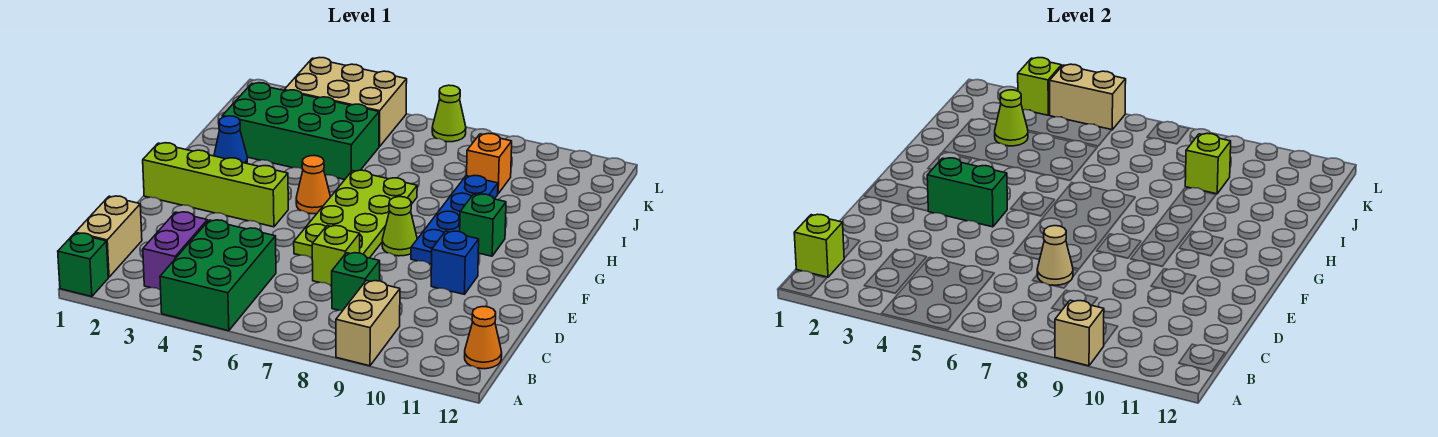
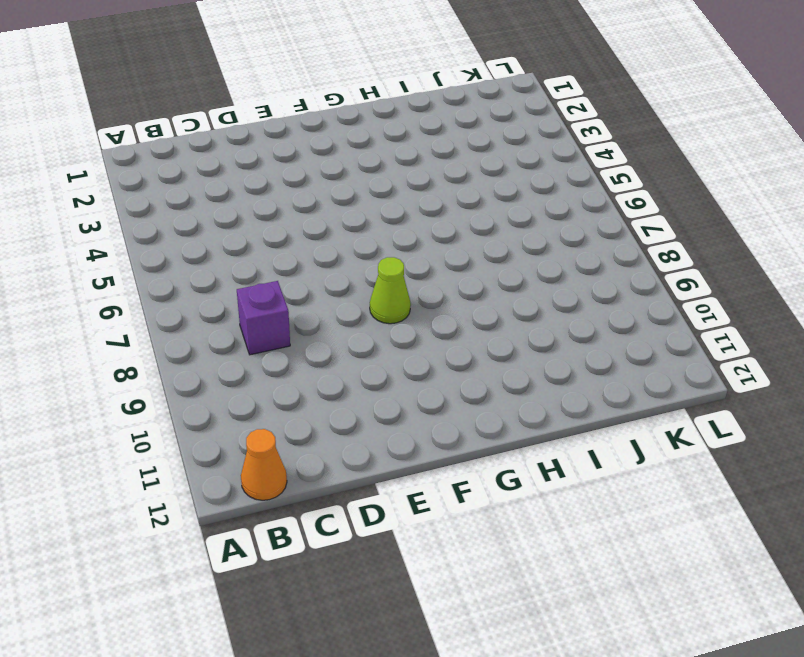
purple brick C8 level 1 -> green brick C8 level 1
none -> green brick A1 level 1
none -> green brick A4:C5 level 1
none -> tan brick A9:B9 level 1

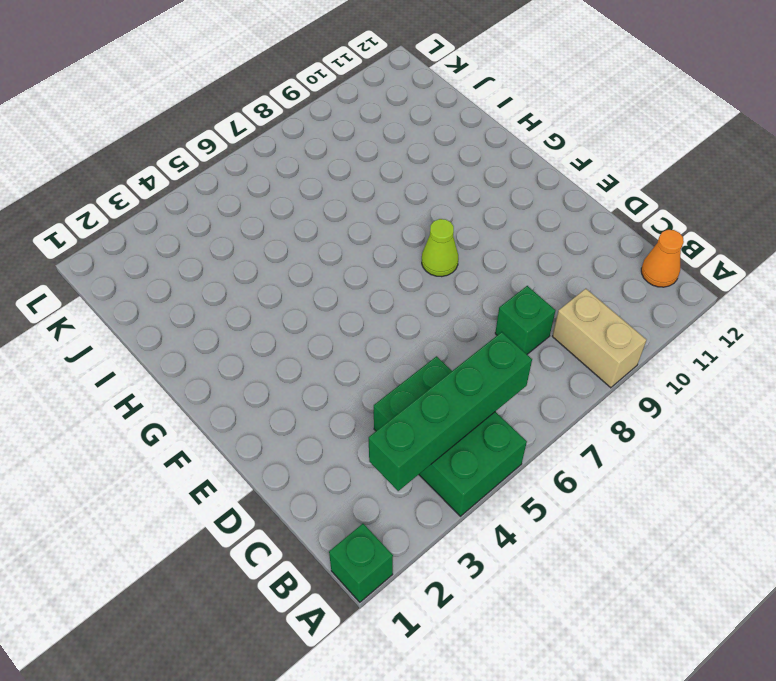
green brick B3:B6 level 2 -> none
none -> tan brick B1:C1 level 1
none -> purple brick B3:C3 level 1
none -> lime brick D7 level 1

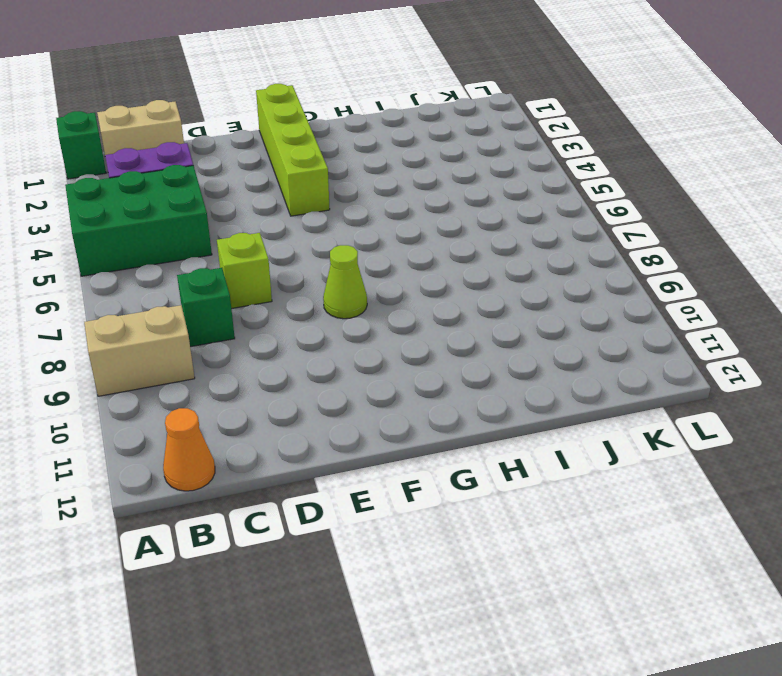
none -> lime plate E6:H7 level 1
none -> blue brick E10 level 1
none -> blue plate F9:I9 level 1

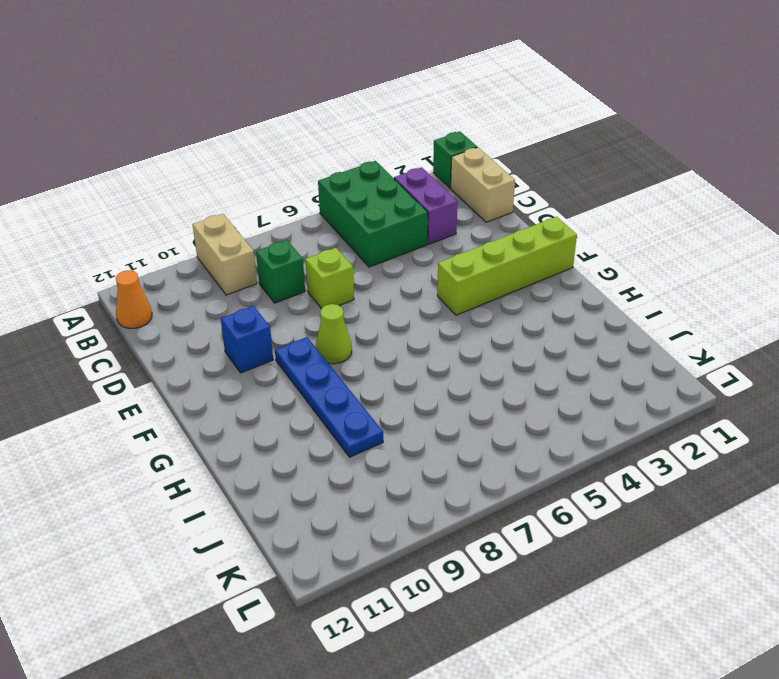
none -> lime plate E6:H7 level 1
none -> orange cone G5 level 1
none -> green brick G10 level 1

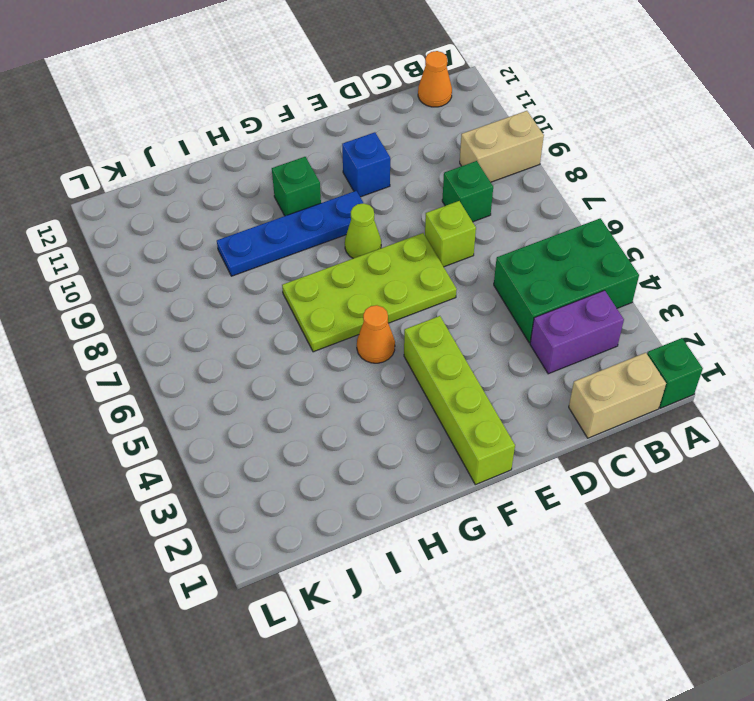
none -> blue cone H2 level 1
none -> green brick I2:J5 level 1
none -> orange brick J9 level 1

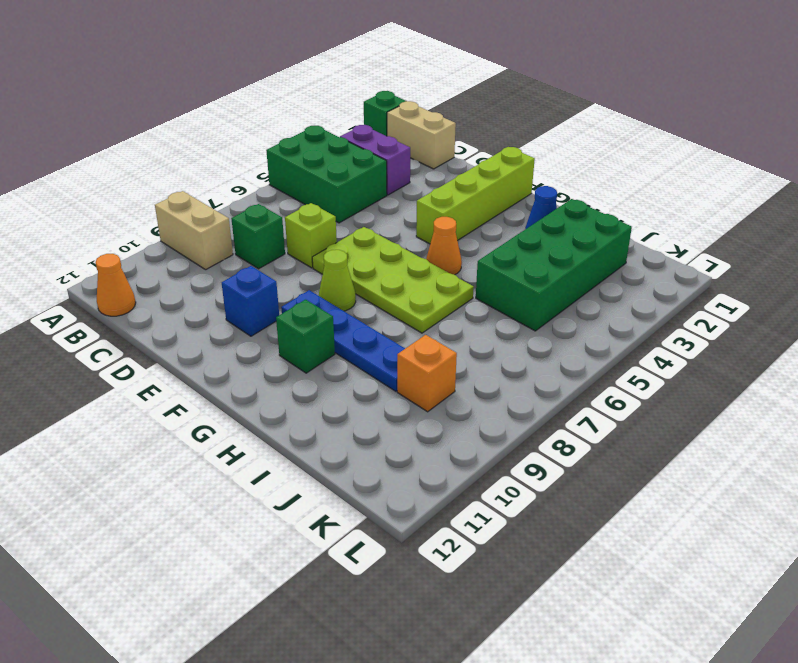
none -> tan brick K3:L5 level 1
none -> lime cone L7 level 1
none -> tan brick A9 level 2

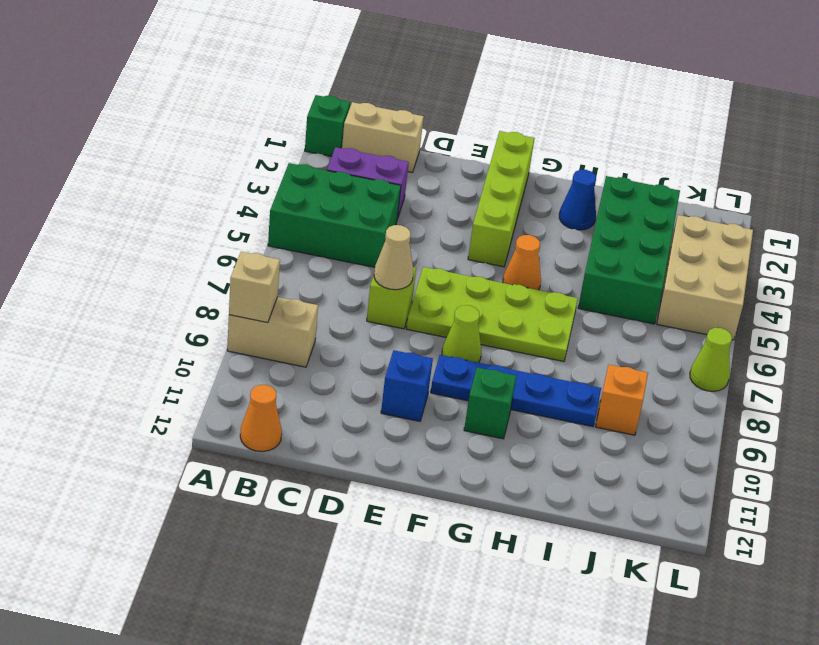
none -> green brick C8 level 1
none -> lime brick B1 level 2
none -> green brick F3:F4 level 2

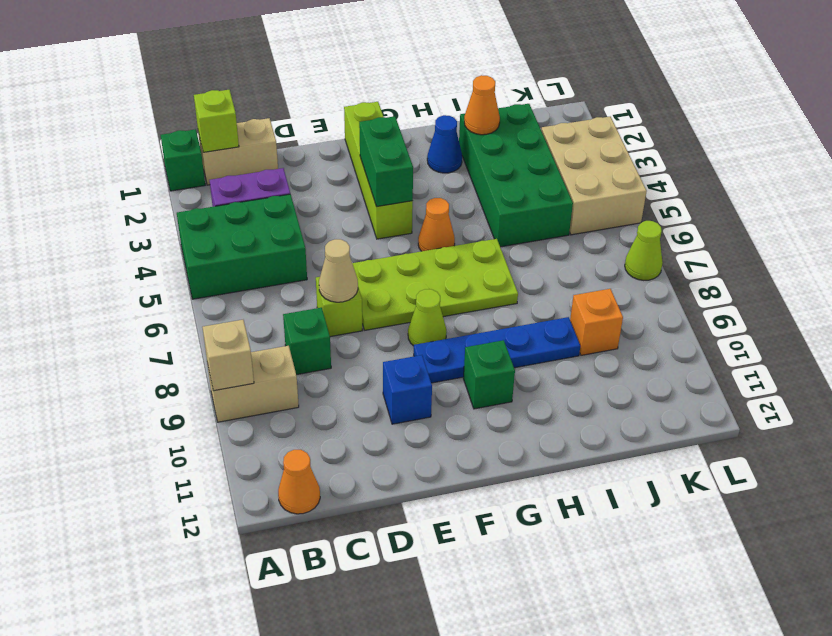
orange cone I2 level 2 -> none
none -> lime cone J3 level 2
none -> lime brick J9 level 2
none -> lime brick L3 level 2

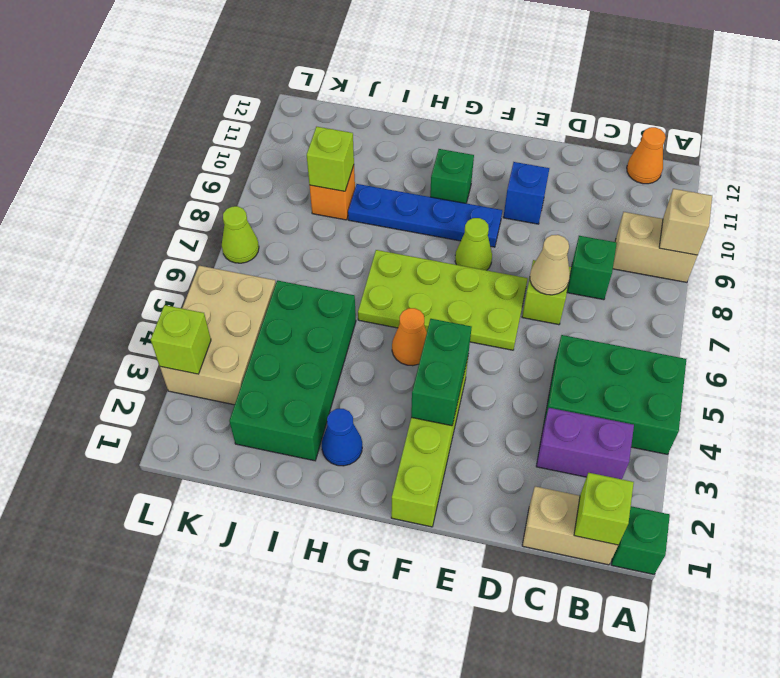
none -> lime cone J3 level 2
none -> tan brick L4:L5 level 2

